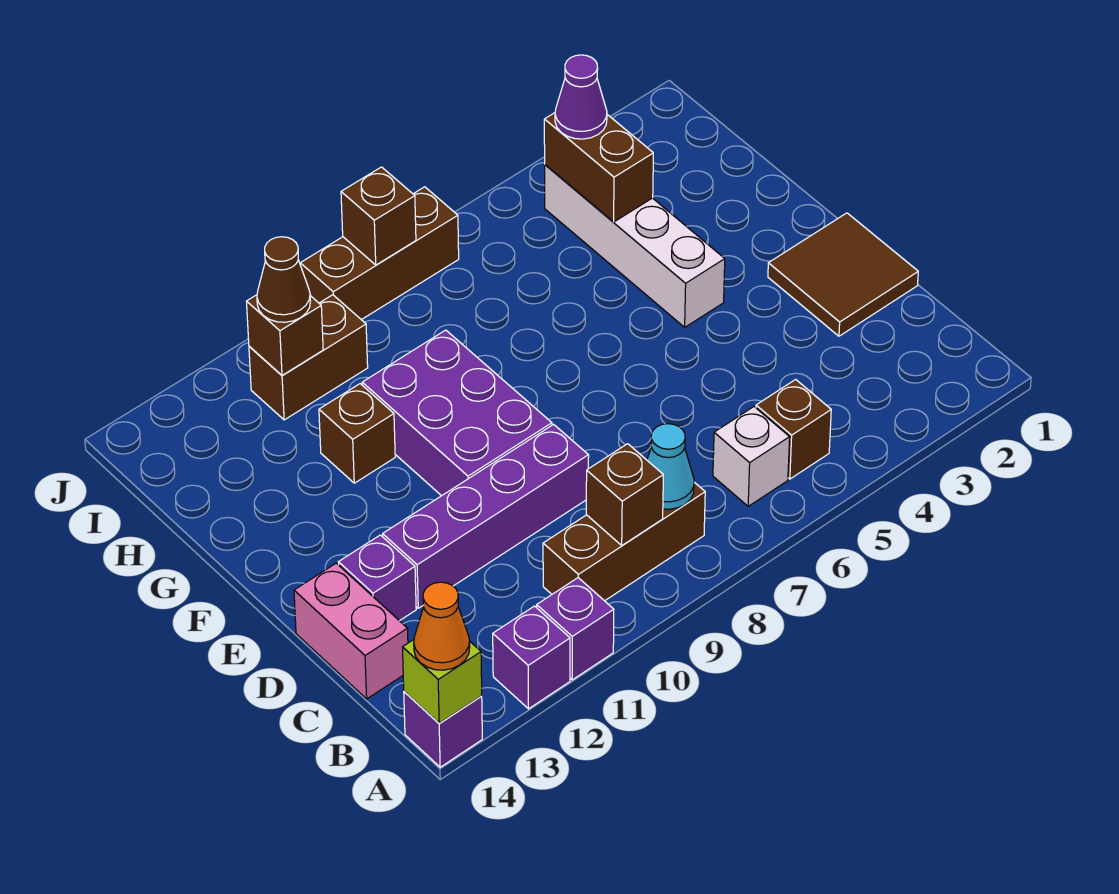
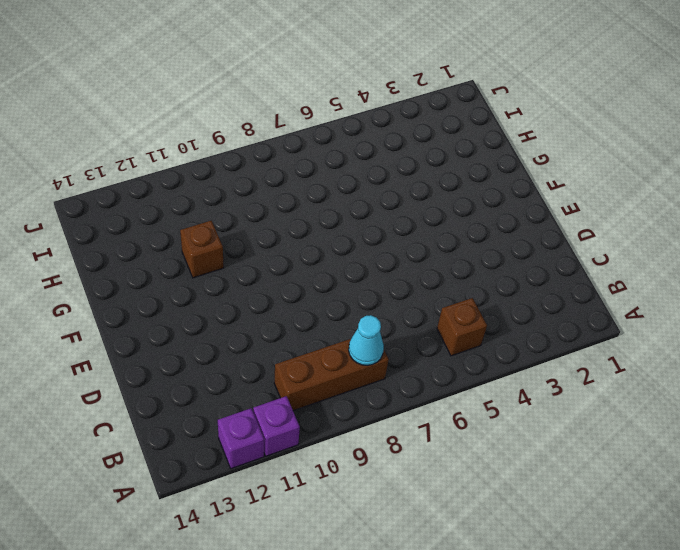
none -> purple brick A14 level 1
none -> white brick B6 level 1
none -> pink brick C14:D14 level 1

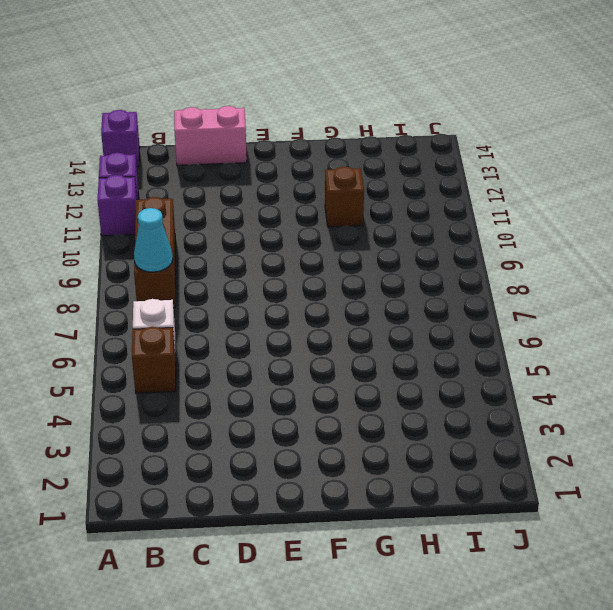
none -> brown tile D1:E2 level 1
none -> purple brick D9:D12 level 1
none -> purple brick D13 level 1

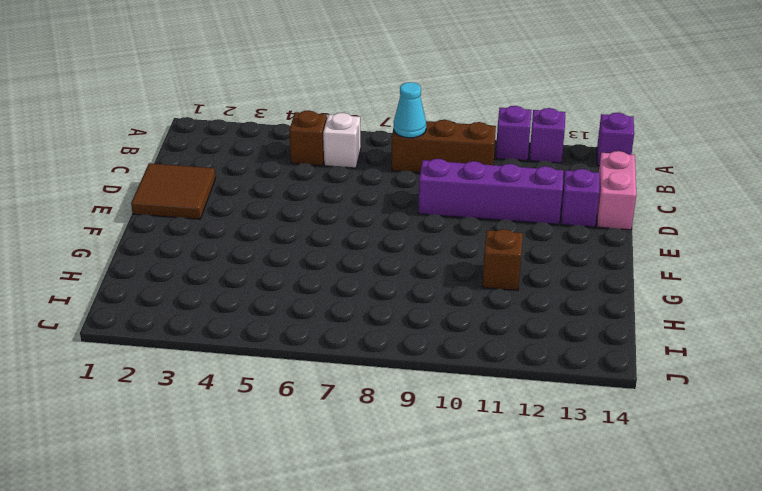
none -> purple brick E9:G10 level 1
none -> white brick F4:I4 level 1
none -> brown brick I10:I11 level 1

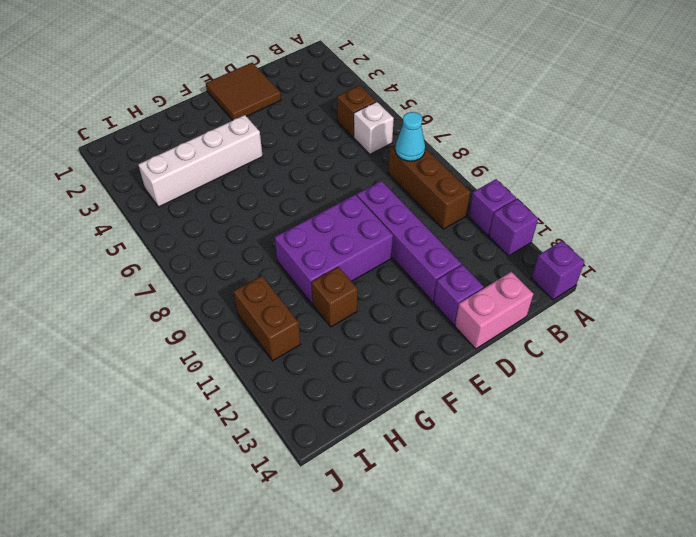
none -> brown brick J7:J9 level 1
none -> lime brick A14 level 2
none -> brown brick B9 level 2

